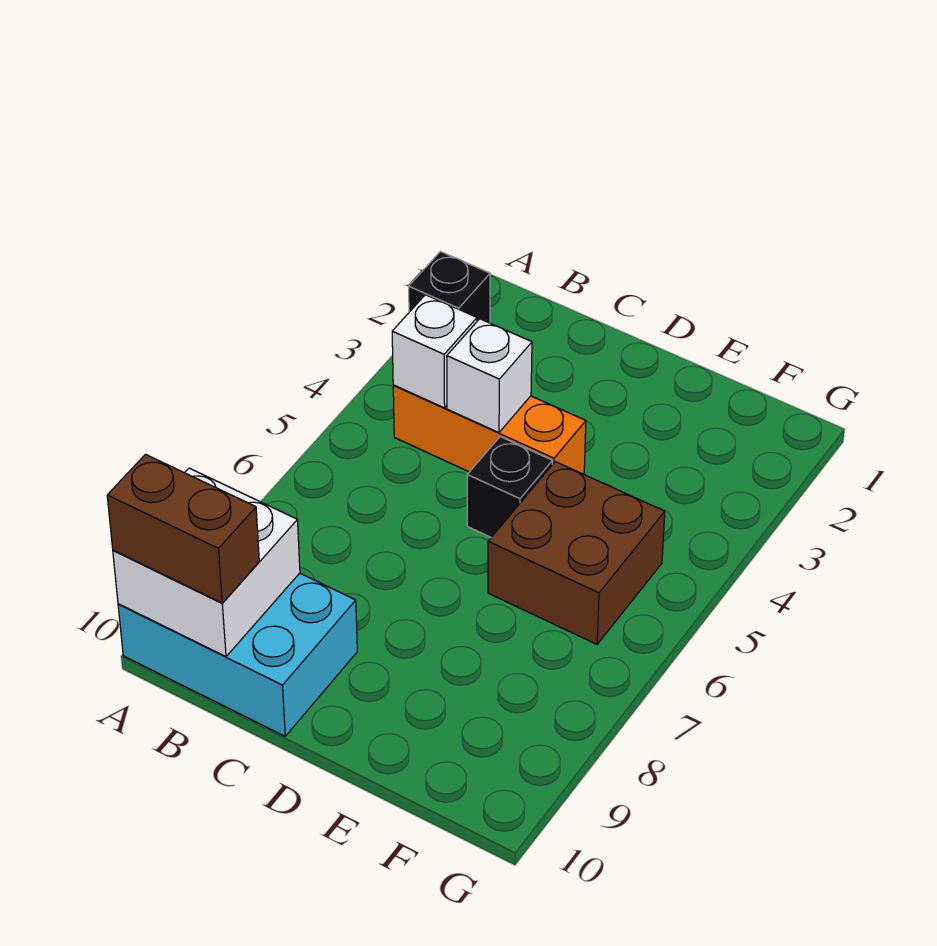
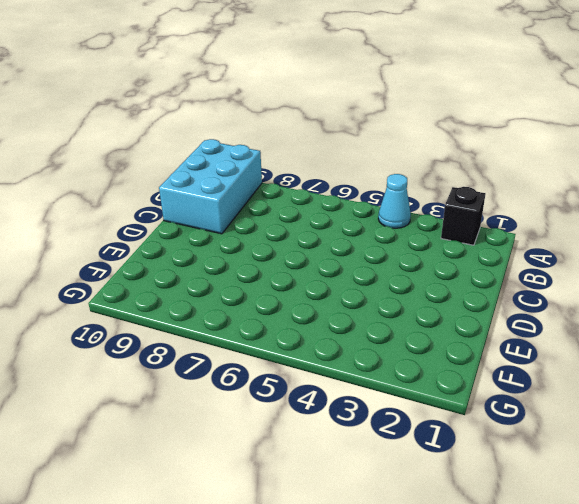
cyan cone A4 level 1 -> none
none -> orange brick B4:D4 level 1
none -> black brick D5 level 1

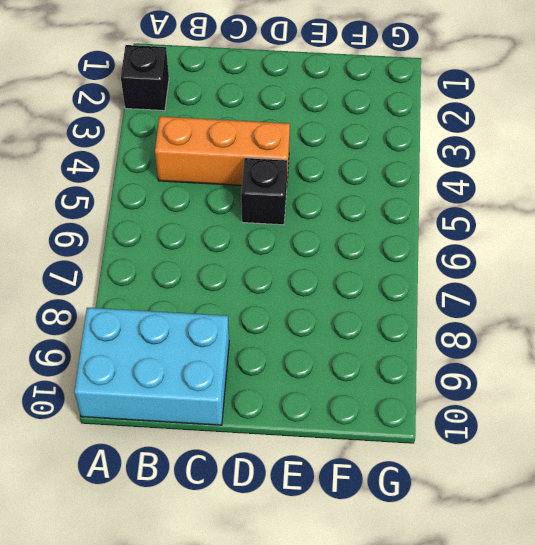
none -> brown brick E5:F6 level 1
none -> white brick A9:B10 level 2

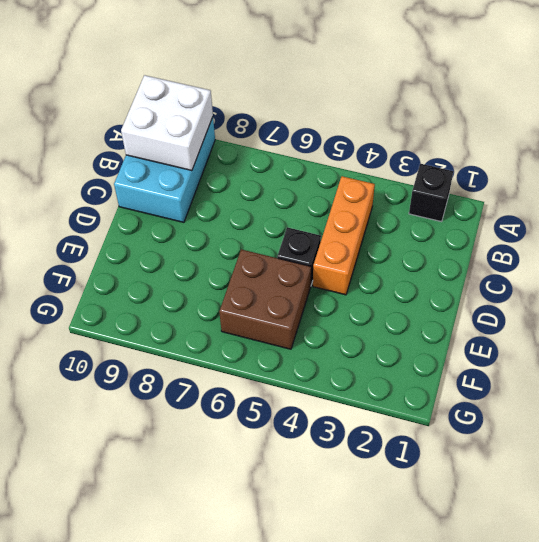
none -> white brick B4 level 2
none -> white brick C4 level 2

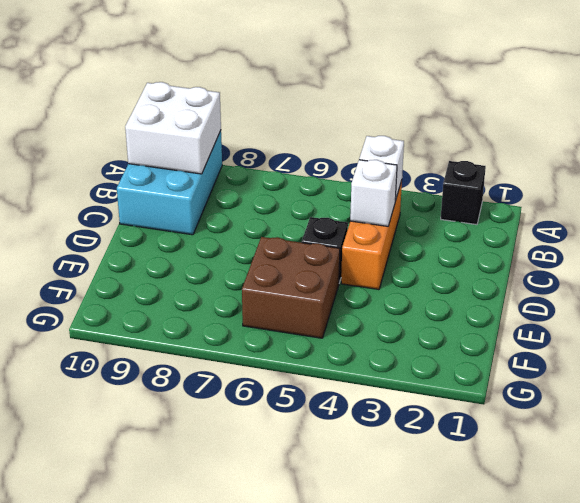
none -> brown brick A10:B10 level 3

